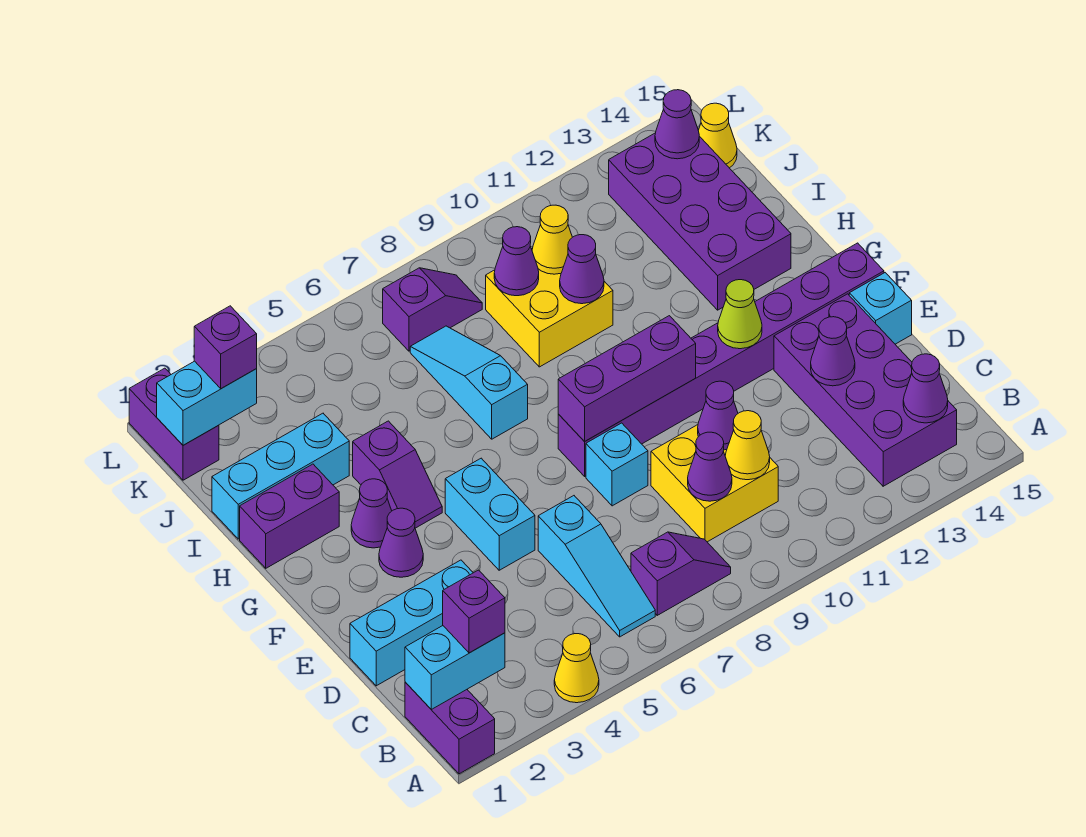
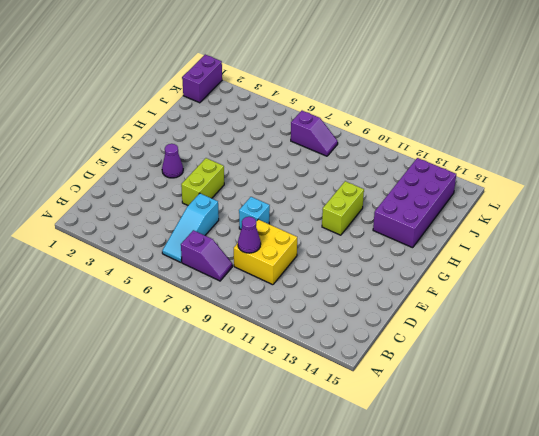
lime brick E5:F5 level 1 -> cyan brick E5:F5 level 1
lime brick G11:H11 level 1 -> none
none -> purple brick A1:B1 level 1
none -> yellow cone A4 level 1
none -> purple brick B13:E14 level 1
none -> cyan brick D1:D3 level 1

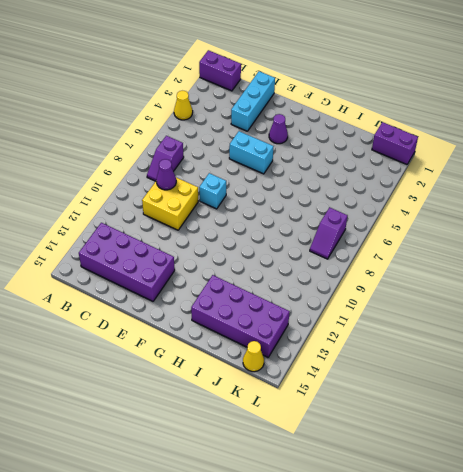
none -> cyan slope B6:D6 level 1 top D
none -> cyan brick E15 level 1
none -> purple brick F8:F15 level 1
none -> purple cone G3 level 1

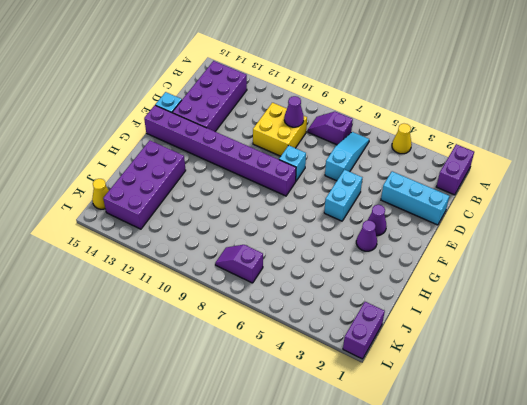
none -> purple slope G4:H4 level 1 top H
none -> purple brick H1:H2 level 1
none -> cyan slope H7:J7 level 1 top H
none -> cyan brick I1:I3 level 1

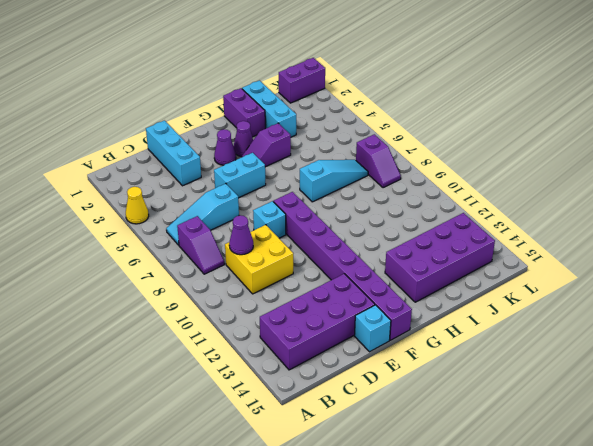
none -> purple brick A1:B1 level 1
none -> yellow brick I9:J10 level 1
none -> yellow cone K15 level 1
none -> cyan brick B1:B2 level 2

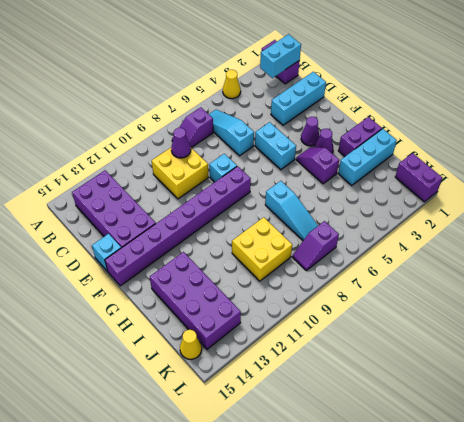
none -> purple cone B14 level 2
none -> yellow cone C10 level 2
none -> purple cone D10 level 2
none -> purple cone D13 level 2

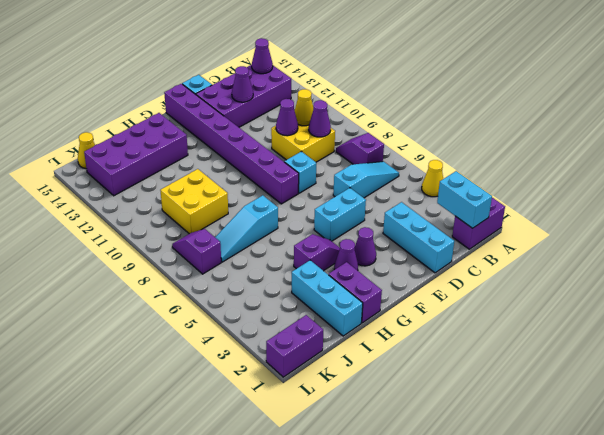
none -> purple brick F8:F10 level 2
none -> lime cone F12 level 2
none -> purple cone I10 level 2
none -> purple cone J9 level 2

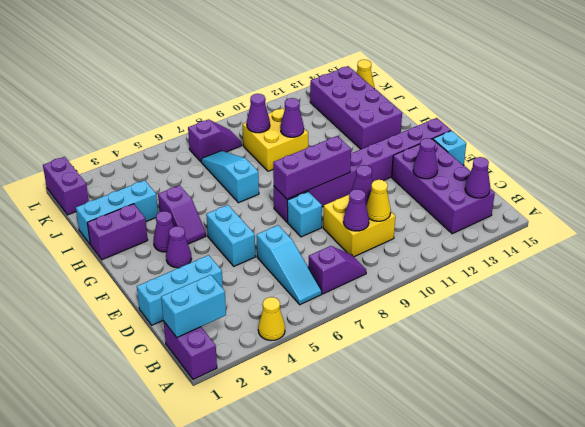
none -> lime cone F12 level 2
none -> yellow cone J10 level 2
none -> cyan brick K1:K2 level 2
none -> purple cone K14 level 2

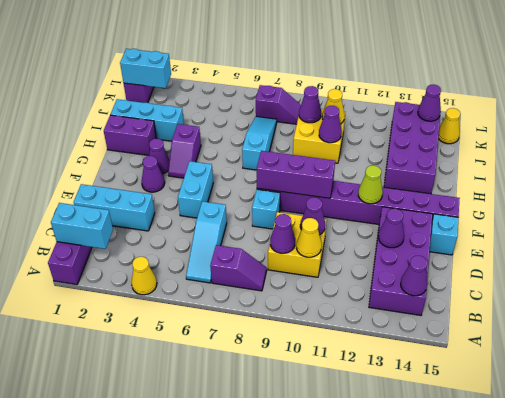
none -> purple brick B2 level 3
none -> purple brick K2 level 3

